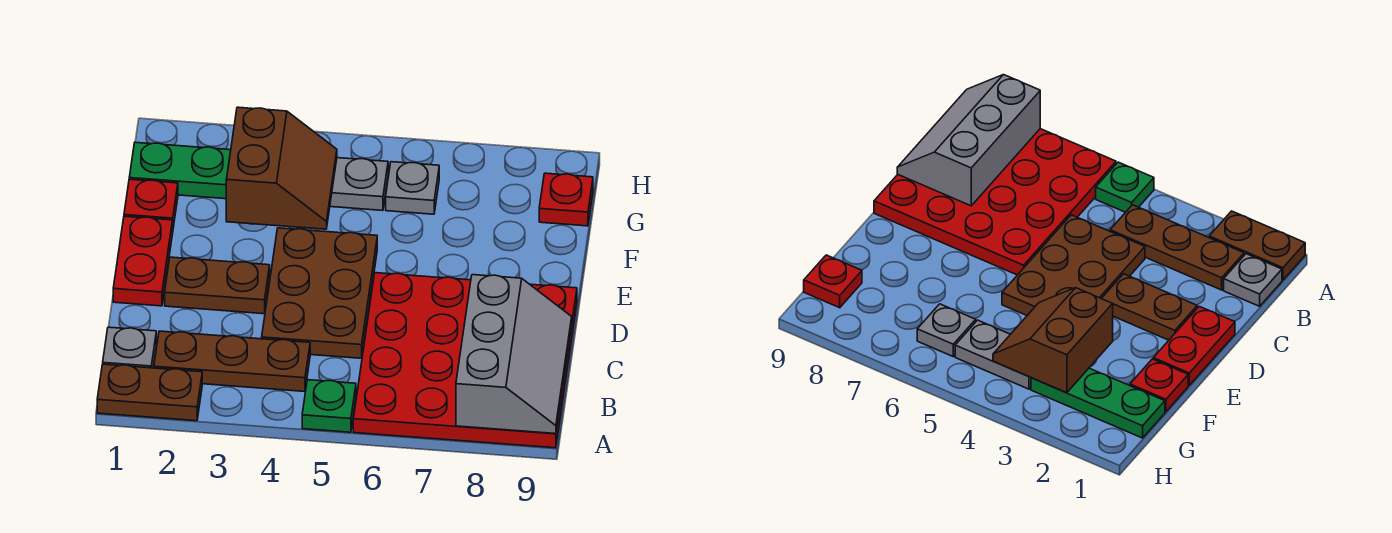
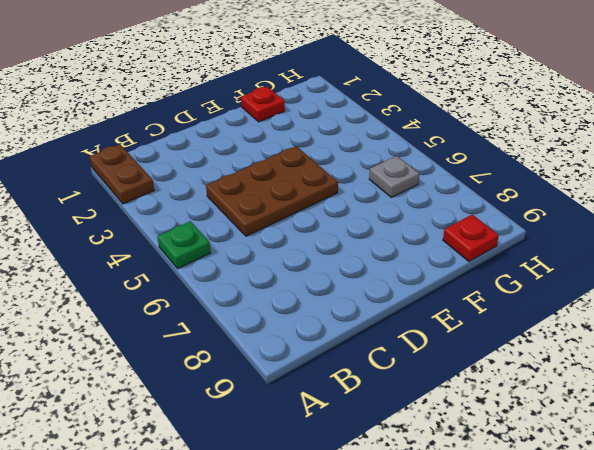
none -> red plate A6:D9 level 1
none -> grey plate B1 level 1
none -> brown plate B2:B4 level 1

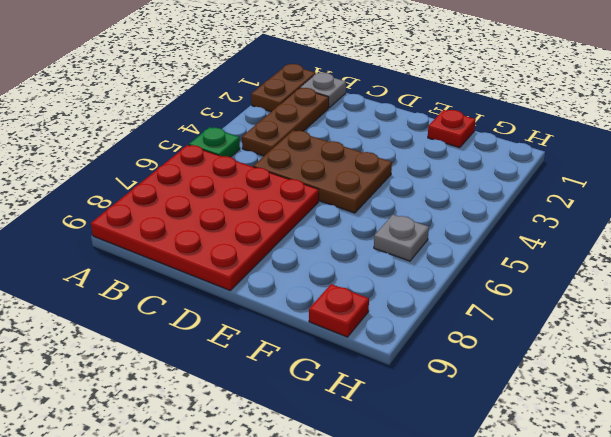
none -> red plate D1:E1 level 1
none -> brown plate D2:D3 level 1
none -> green plate G1:G3 level 1

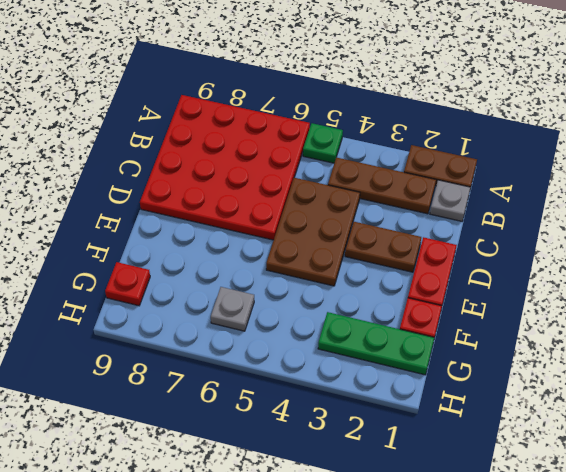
none -> grey plate G4:G5 level 1
none -> grey slope A8:C9 level 2 top 8
none -> brown slope F3:G4 level 2 top 3

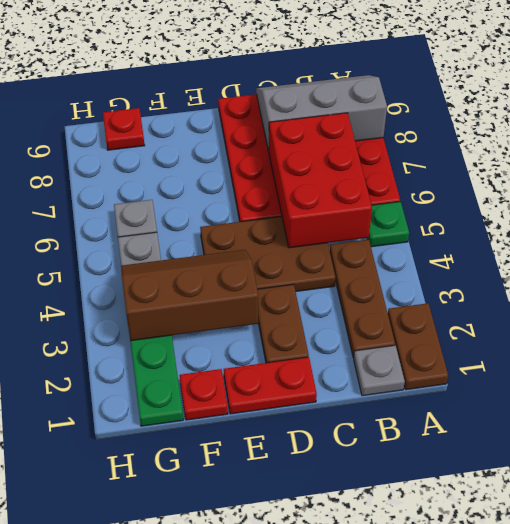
red brick B5:C7 level 2 -> none
brown slope E3:G4 level 2 top 3 -> brown slope F3:G4 level 2 top 3

